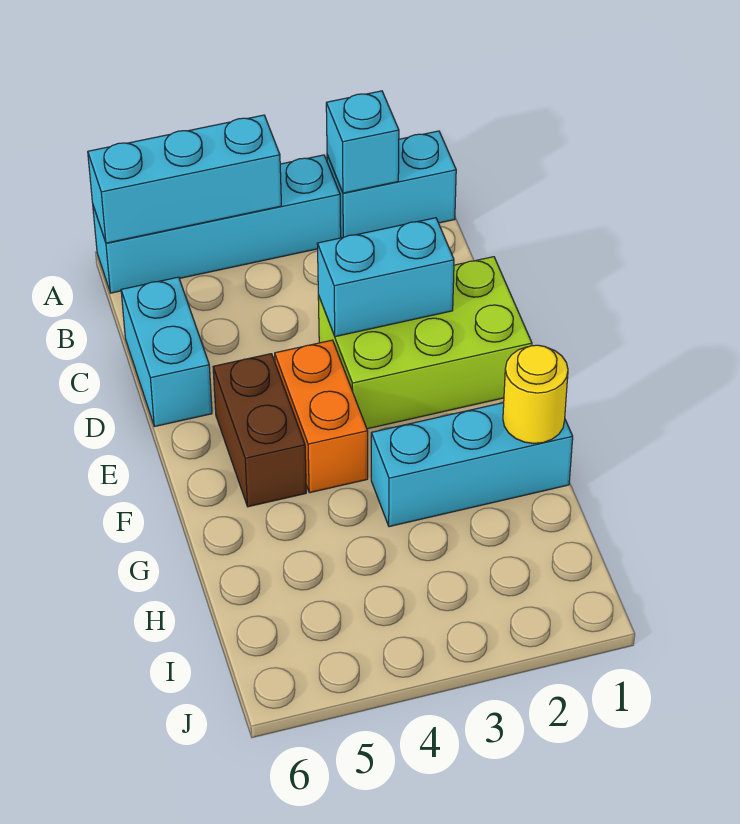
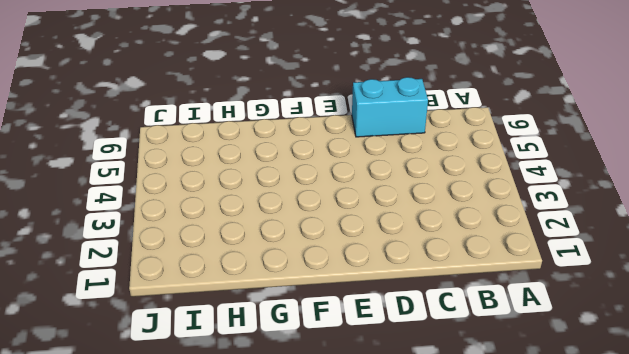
none -> cyan brick A1:A2 level 1
none -> cyan brick A3:A6 level 1

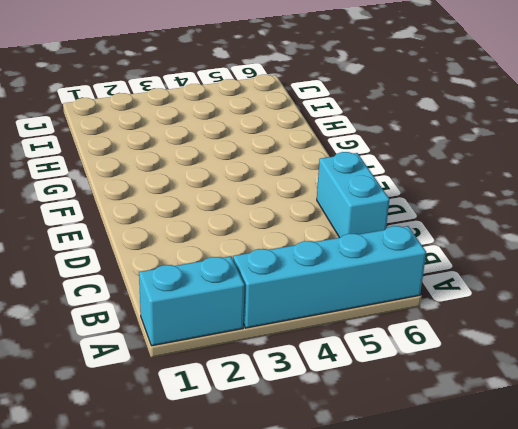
none -> lime brick D1:E3 level 1
none -> orange brick E4:F4 level 1

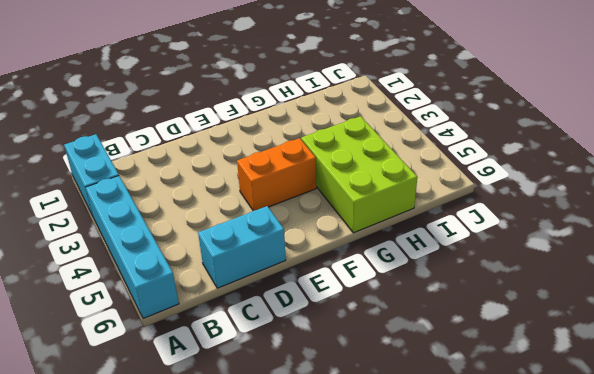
lime brick G4:H6 level 1 -> lime brick D1:E3 level 1
none -> brown brick E5:F5 level 1
none -> cyan brick G1:G3 level 1

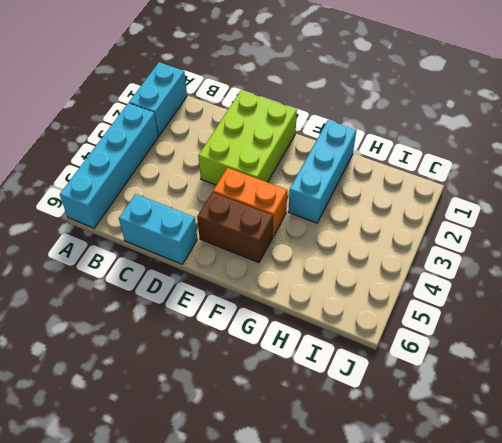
none -> cyan brick A2 level 2
none -> cyan brick A4:A6 level 2

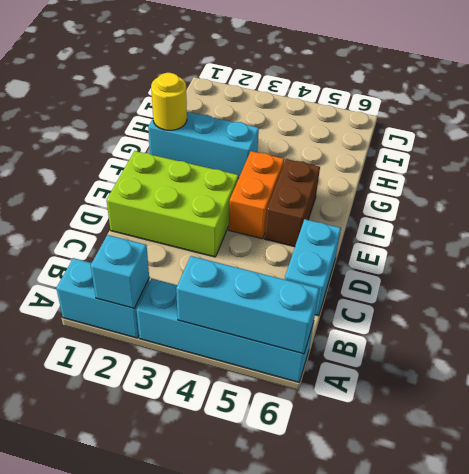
none -> cyan brick D2:D3 level 2

